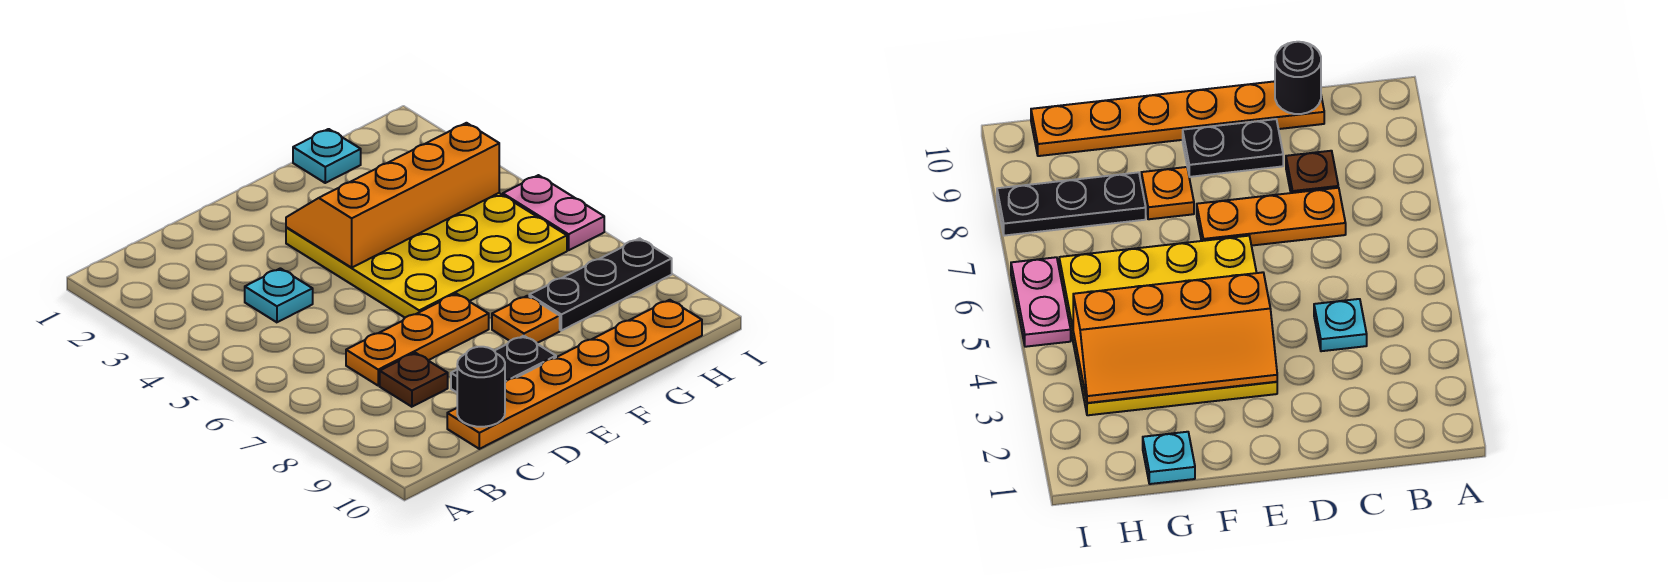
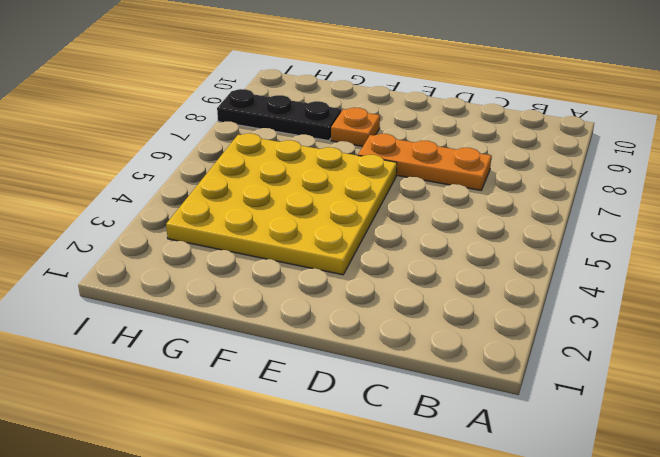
none -> cyan plate C4 level 1
none -> brown plate C8 level 1
none -> orange plate C10:H10 level 1

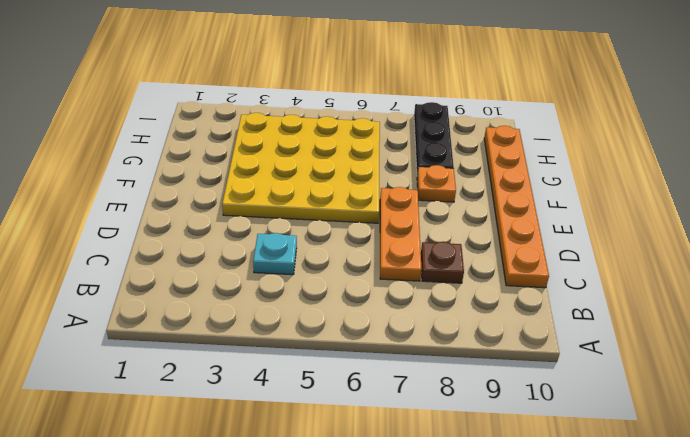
none -> black plate D9:E9 level 1
none -> cyan plate G1 level 1
none -> pink plate I5:I6 level 1

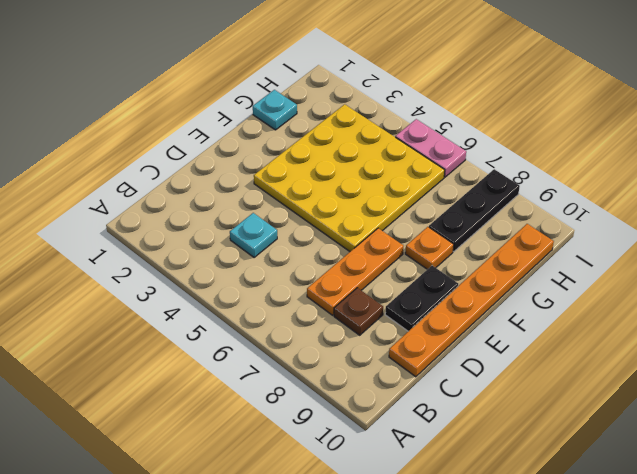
none -> black round brick C10 level 2
none -> orange slope E3:H4 level 2 top 4

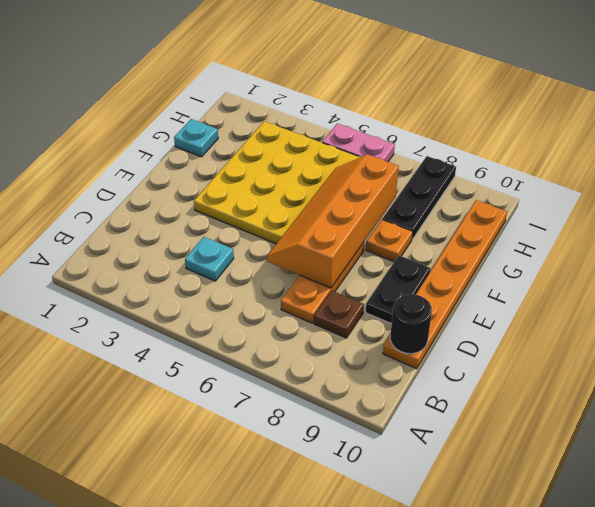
orange slope D6:G7 level 2 top 7 -> orange slope E3:H4 level 2 top 4

